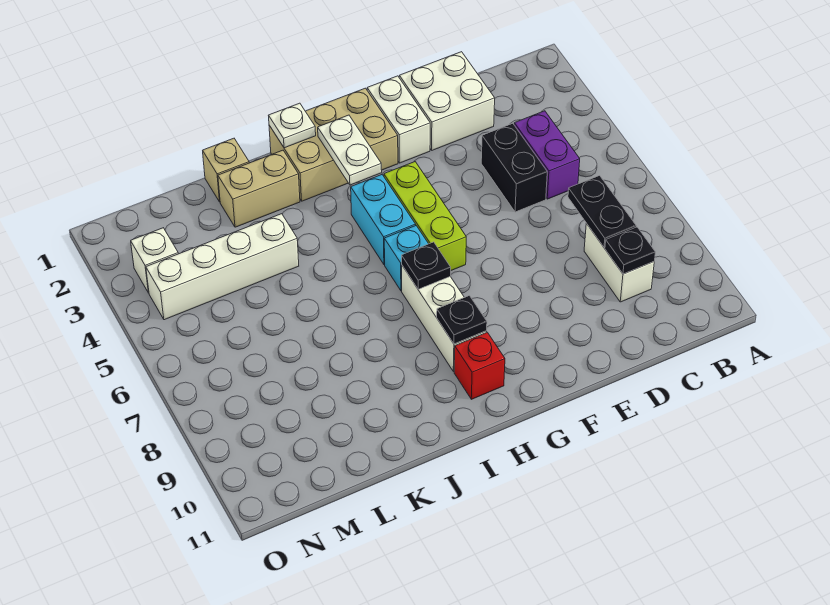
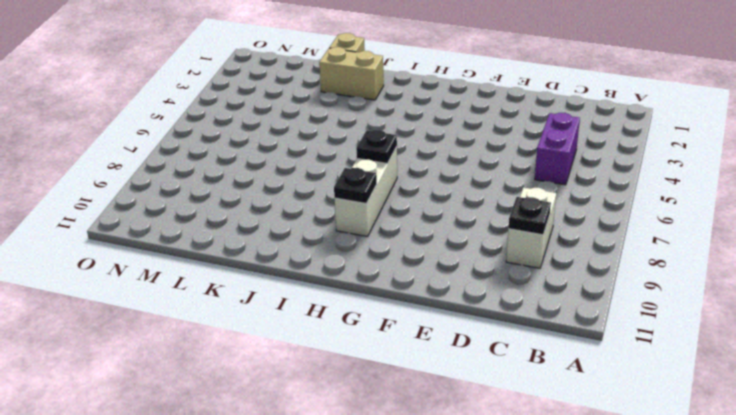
none -> white brick D1:E2 level 1
none -> black brick D4:D5 level 1
none -> white brick F1:F2 level 1

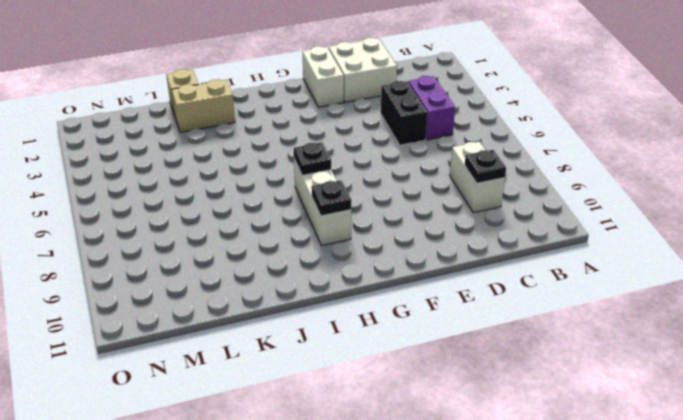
none -> tan brick G1:I2 level 1
none -> lime brick G4:G6 level 1
none -> cyan brick H4:H5 level 1

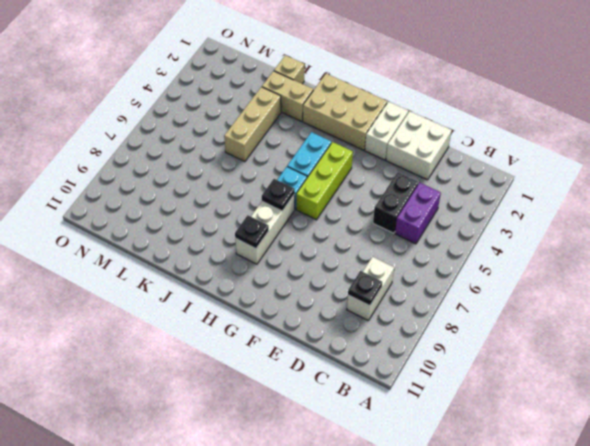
tan brick K3:K5 level 1 -> white brick K4:N4 level 1
none -> red brick H10 level 1
none -> white brick N3 level 1
none -> black plate C7:C8 level 2

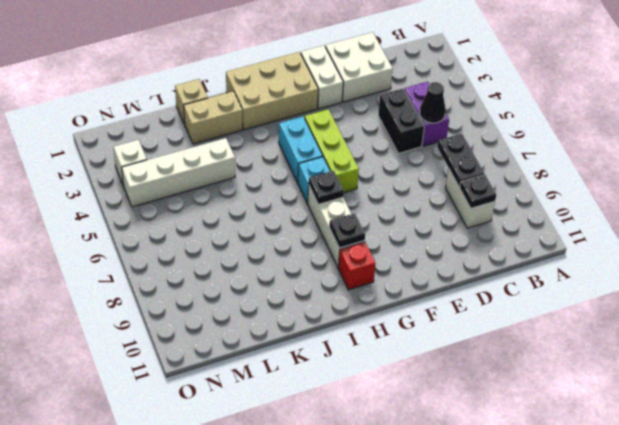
black cone C5 level 2 -> none
none -> white plate H2:H3 level 2
none -> white plate I1 level 2

